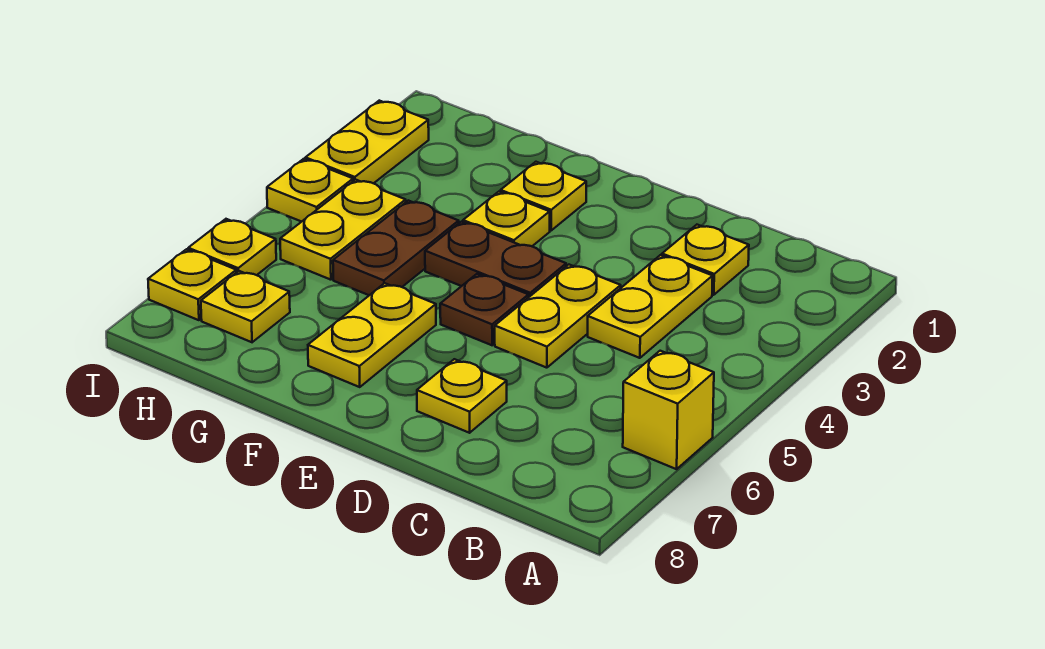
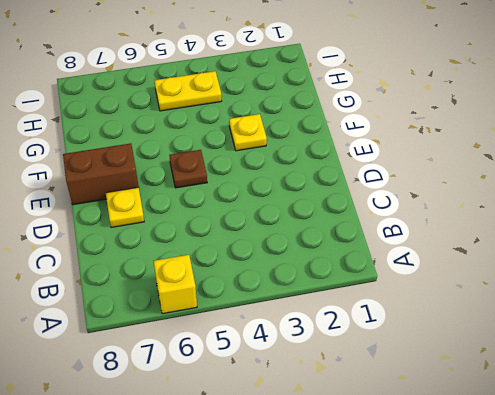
brown brick E7:E8 level 1 -> none
none -> yellow plate C2 level 1
none -> yellow plate C3:C4 level 1
none -> yellow plate D4:D5 level 1

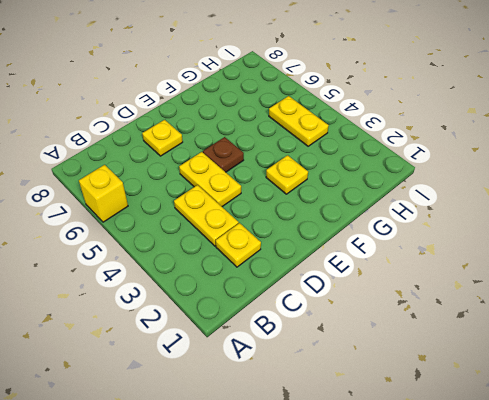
none -> brown plate E4:F4 level 1
none -> yellow plate F2 level 1
none -> yellow plate F6:F7 level 1

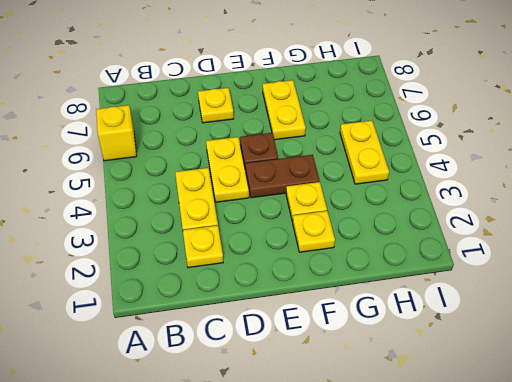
none -> brown plate G4:G5 level 1
none -> yellow plate H7 level 1
none -> yellow plate I2:I3 level 1

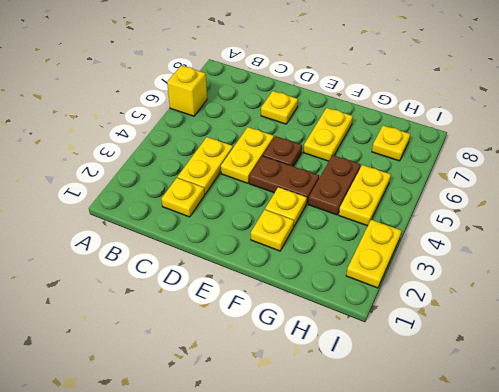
none -> yellow plate I4 level 1
none -> yellow plate I6 level 1
none -> yellow plate I7 level 1

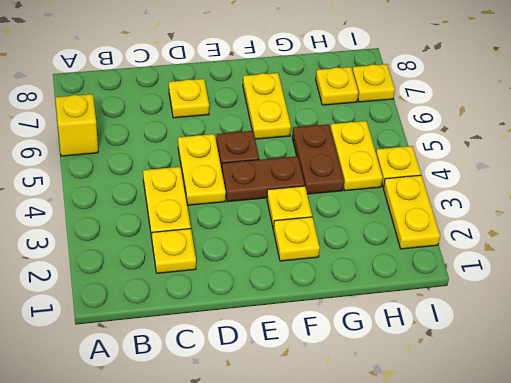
none -> yellow plate I6 level 1

